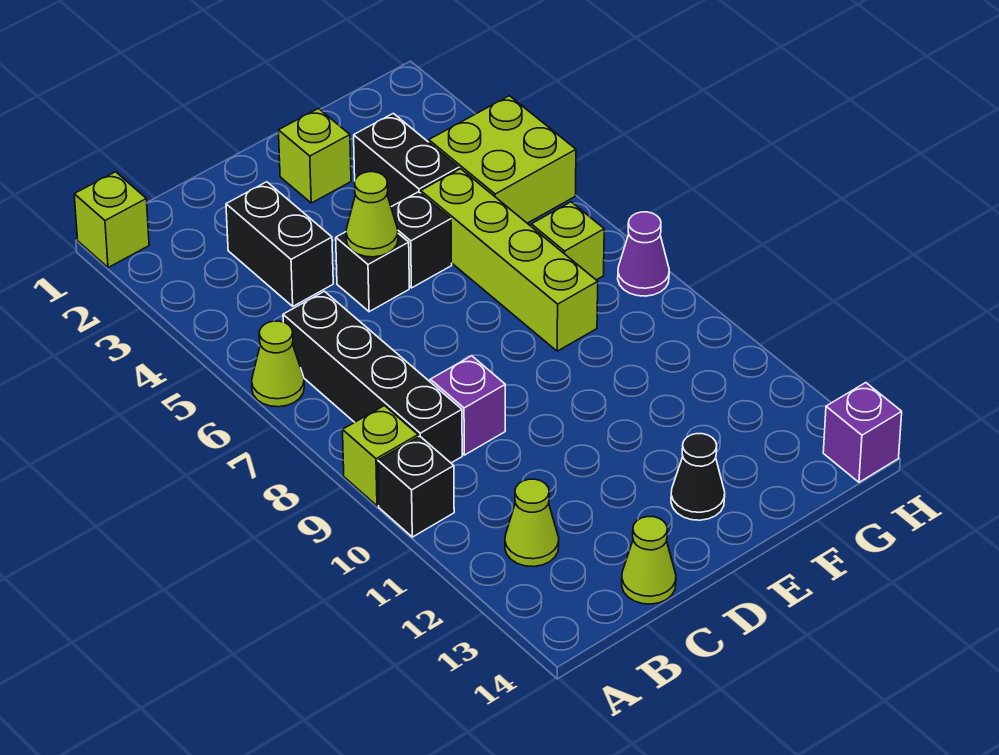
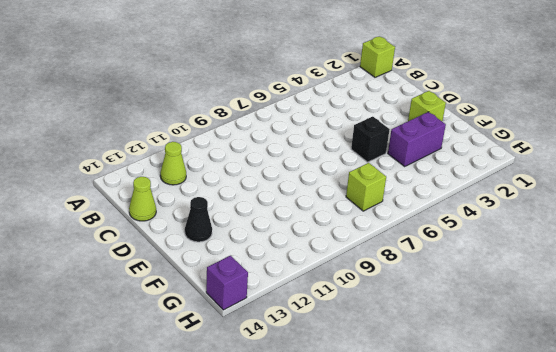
purple brick F3:F4 level 1 -> black brick F3:F4 level 1
none -> lime cone A6 level 1
none -> lime brick A9 level 1
none -> black brick A10 level 1

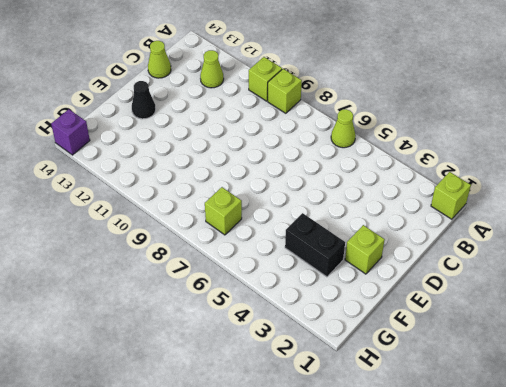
lime brick A10 level 1 -> black brick A10 level 1
none -> black brick B6:B9 level 1
none -> black brick C3:C4 level 1
none -> purple brick C9 level 1

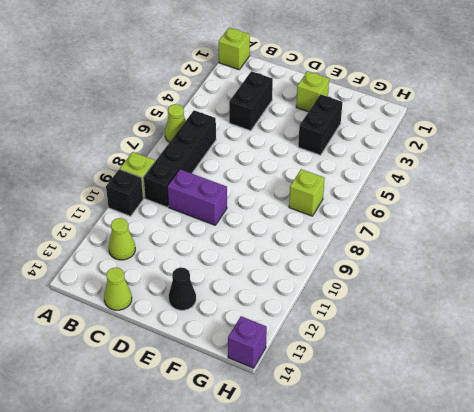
purple brick C9:D9 level 1 -> purple brick C9 level 1
none -> black brick D5 level 1
none -> black brick E5 level 1
none -> lime brick F5:F8 level 1

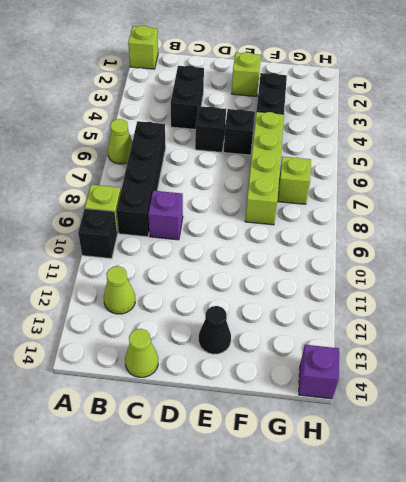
none -> lime brick G4:H5 level 1
none -> purple cone H8 level 1
none -> lime cone D5 level 2

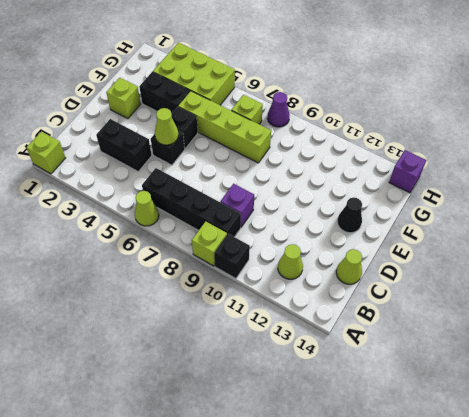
lime brick G3:H5 level 1 -> lime brick G4:H5 level 1

